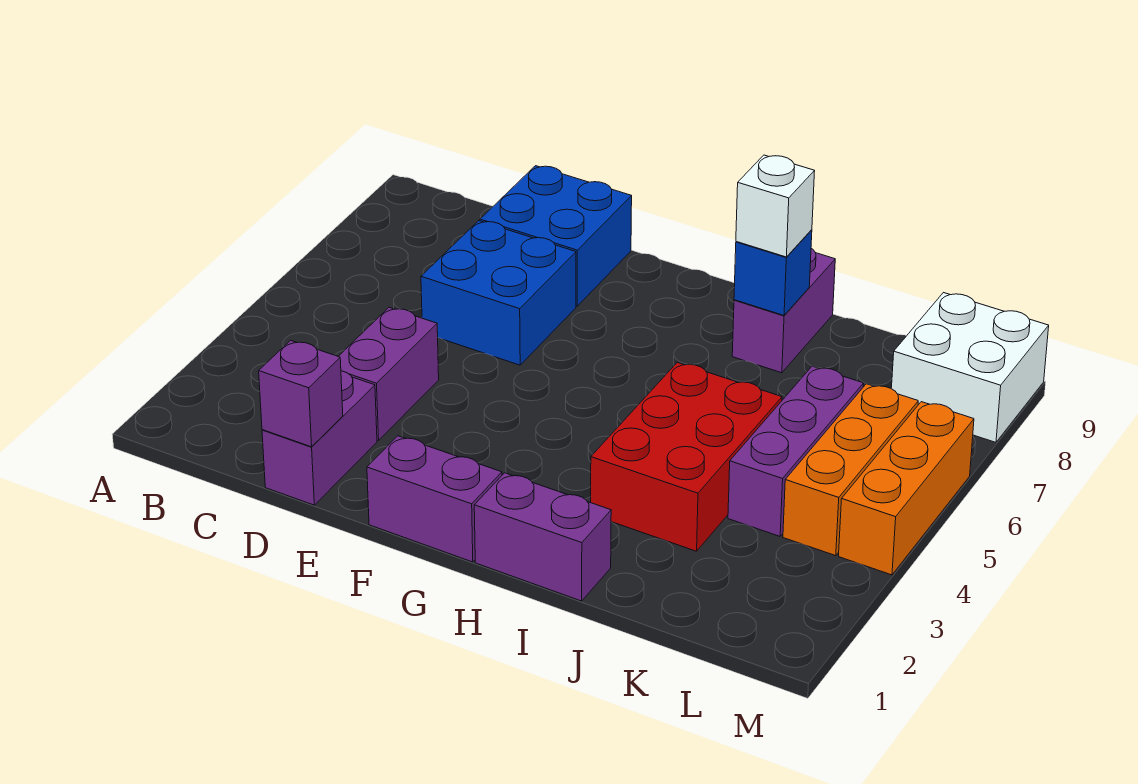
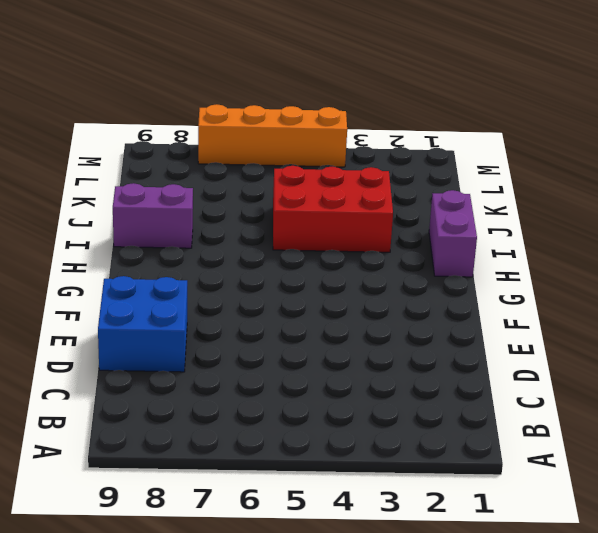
orange brick M4:M7 level 1 -> orange brick M4:M6 level 1
none -> purple brick D1:D2 level 1
none -> purple brick D3:D4 level 1
none -> blue brick D6:E7 level 1

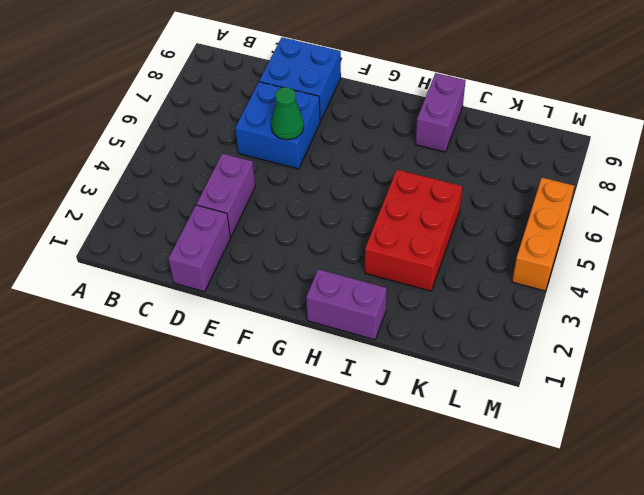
green cone E6 level 2 -> none
none -> purple brick F1:G1 level 1
none -> purple brick K4:K6 level 1
none -> orange brick L4:L6 level 1

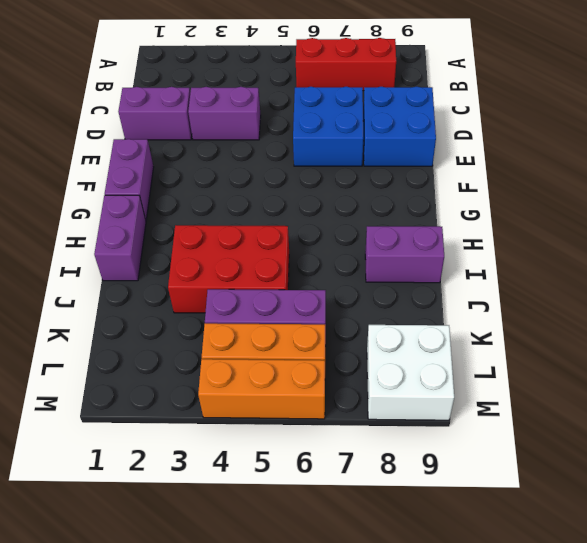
red brick B6:B8 level 1 -> none
none -> purple brick D1 level 2
none -> blue brick I8 level 2
none -> white brick I8 level 3

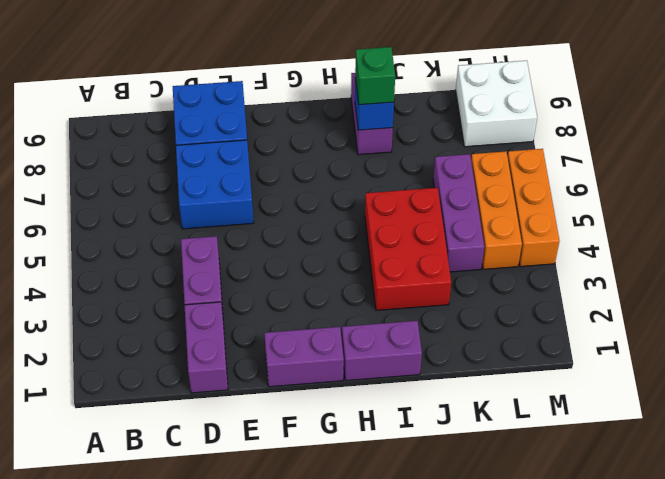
green brick I8 level 3 -> white brick I8 level 3
none -> purple brick D1 level 2

